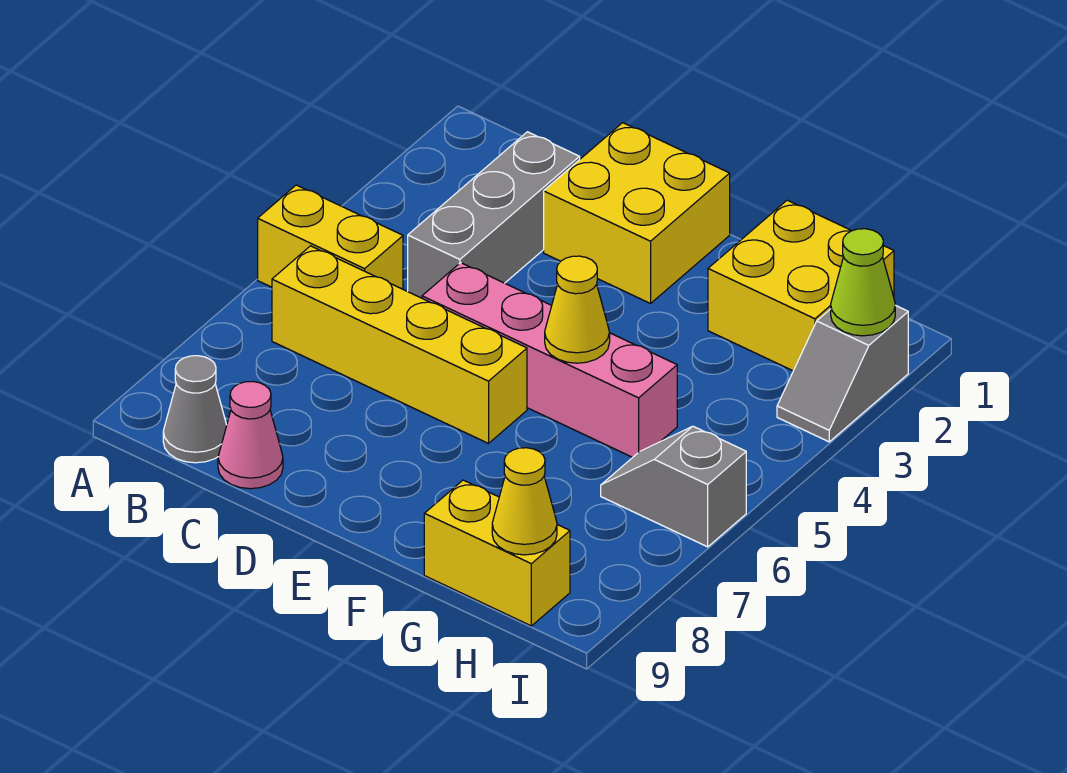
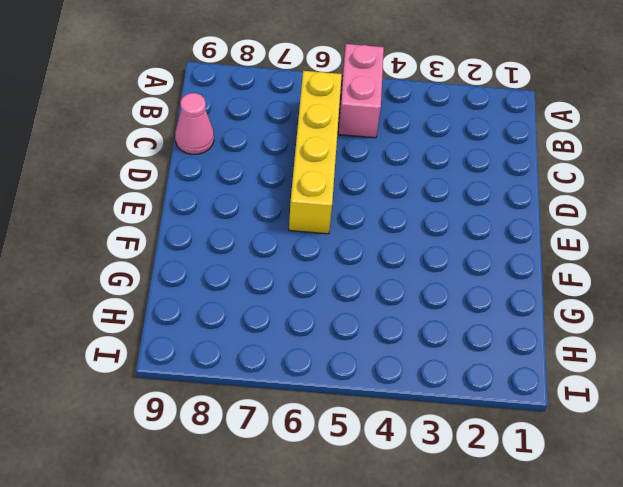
pink brick A5:B5 level 1 -> yellow brick A5:B5 level 1
none -> grey cone B9 level 1
none -> grey brick C2:C4 level 1
none -> yellow brick D1:E2 level 1

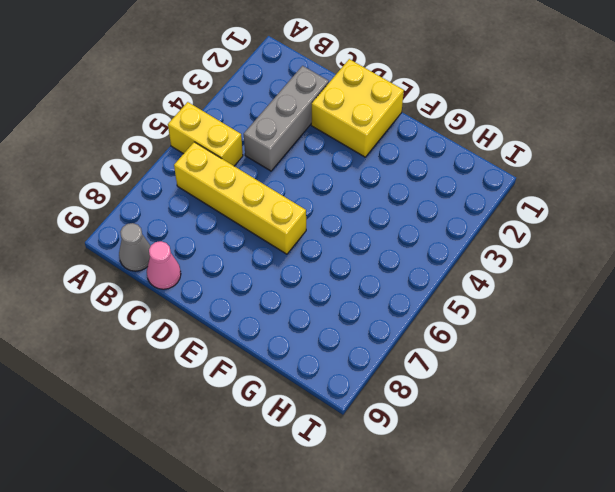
none -> pink brick D5:G5 level 1
none -> yellow brick G1:H2 level 1
none -> yellow brick G9:H9 level 1

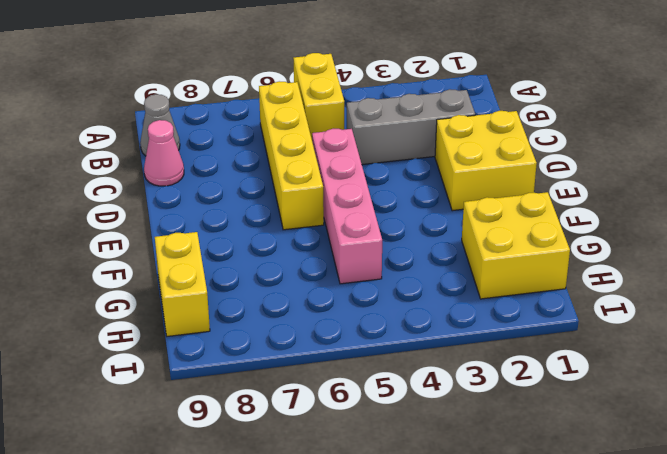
none -> grey slope H6:I6 level 1 top I
none -> grey slope I2:I3 level 1 top 2
none -> yellow cone F5 level 2

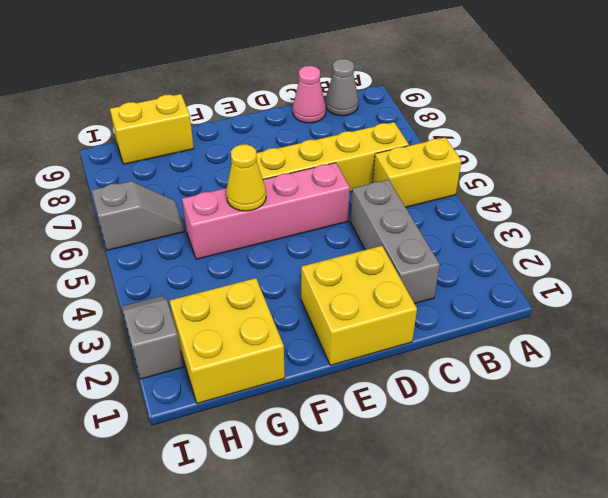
none -> yellow cone H9 level 2
none -> lime cone I2 level 2

